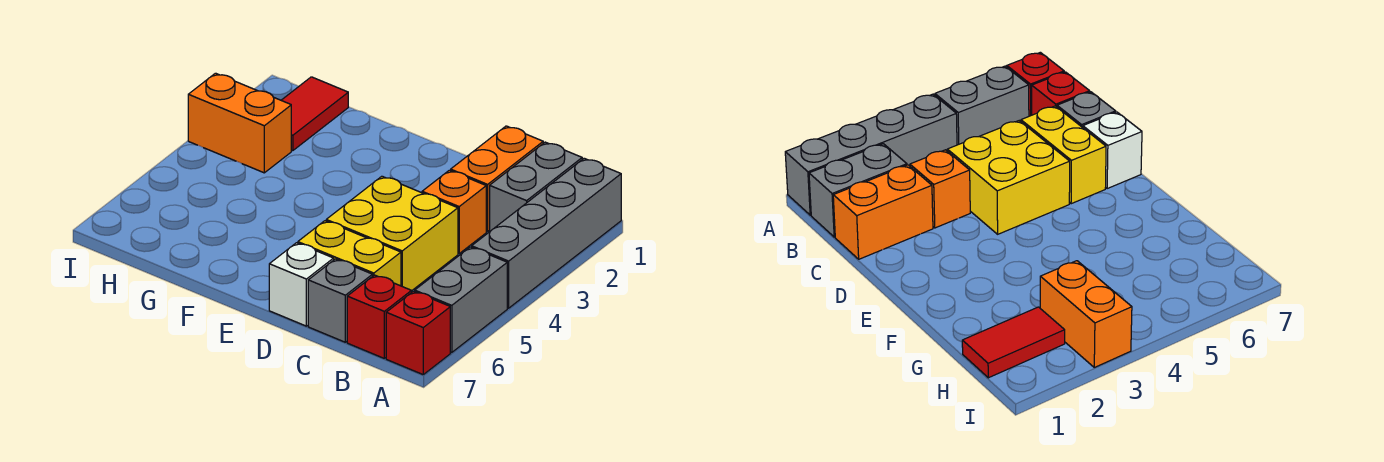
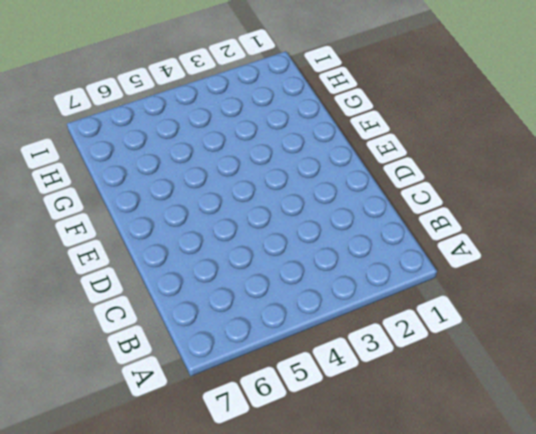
none -> grey brick A1:A4 level 1
none -> grey brick A5:A6 level 1
none -> red brick A7 level 1

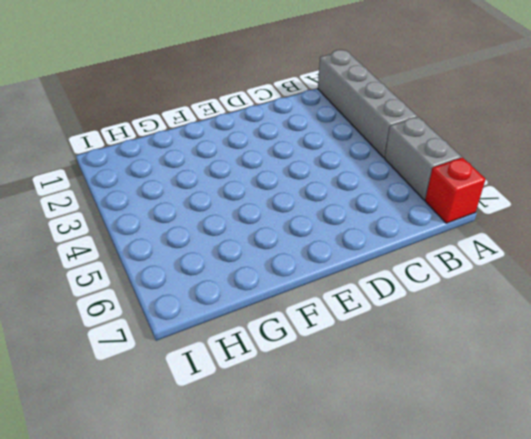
none -> grey brick B1:B2 level 1
none -> red brick B7 level 1
none -> orange brick C1:C2 level 1

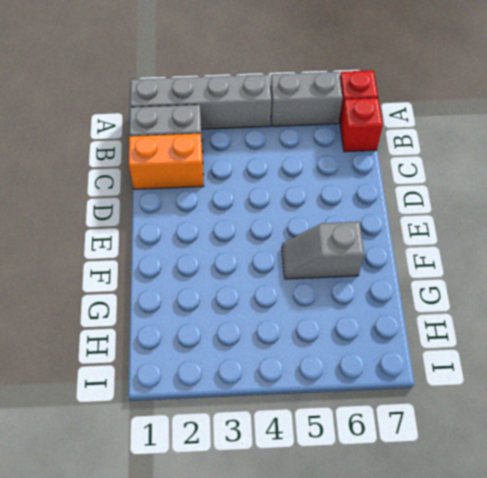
grey slope F5:F6 level 1 top 6 -> none
none -> orange brick C3 level 1
none -> yellow brick C4:D5 level 1
none -> yellow brick C6:D6 level 1

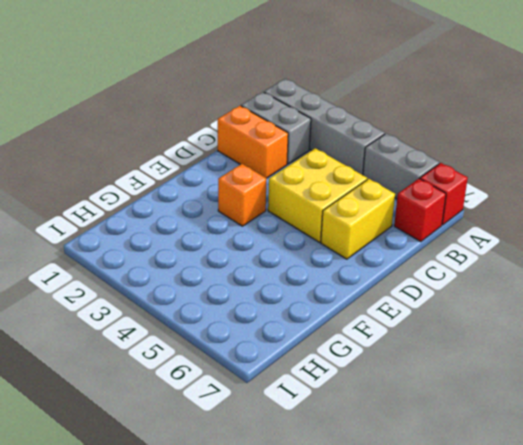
orange brick E3 level 1 -> orange brick C3 level 1
none -> grey brick C7 level 1
none -> white brick D7 level 1
none -> red tile H1:H2 level 1

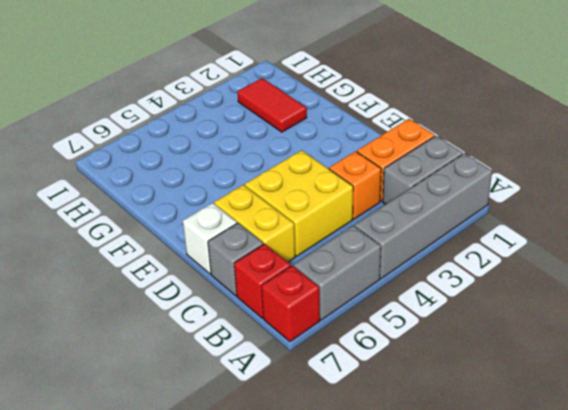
red tile G2:H2 level 1 -> red tile H1:H2 level 1
none -> orange brick H3:I3 level 1

